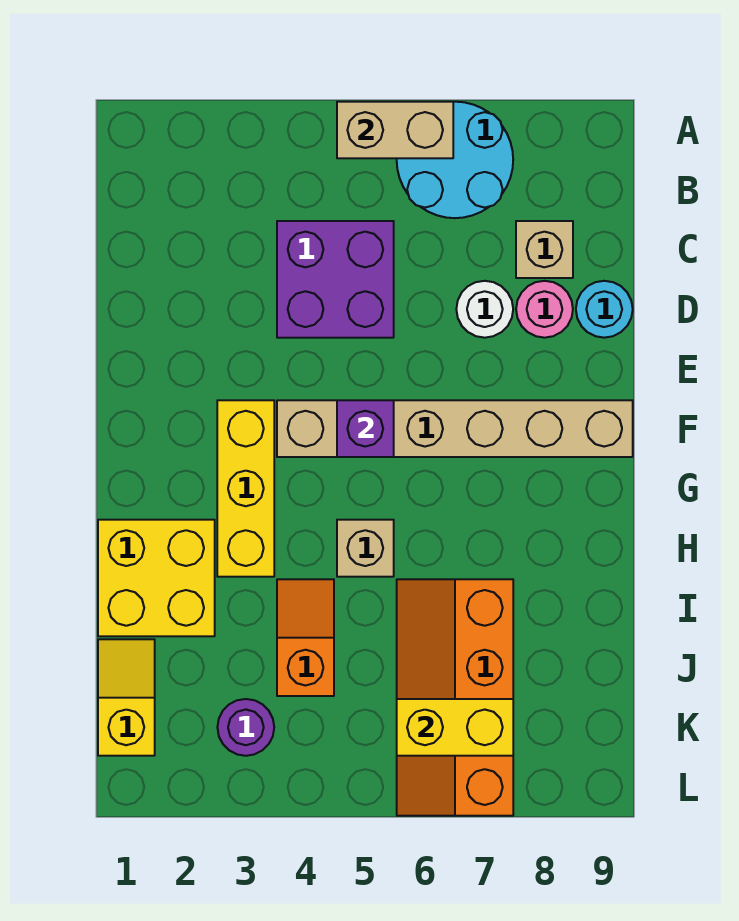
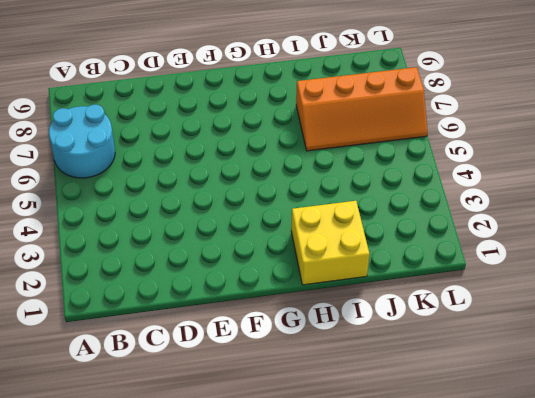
none -> purple brick C4:D5 level 1
none -> tan brick C8 level 1
none -> white round brick D7 level 1

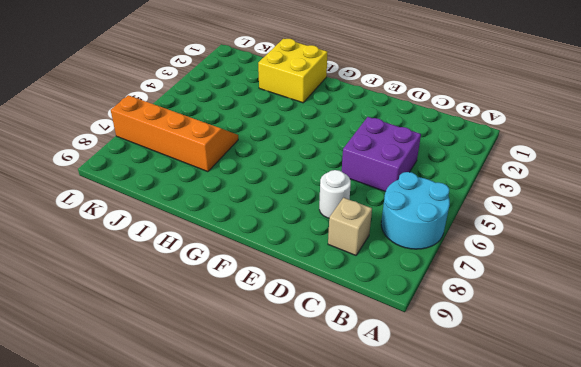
none -> pink round brick D8 level 1
none -> cyan round brick D9 level 1
none -> yellow brick F3:H3 level 1

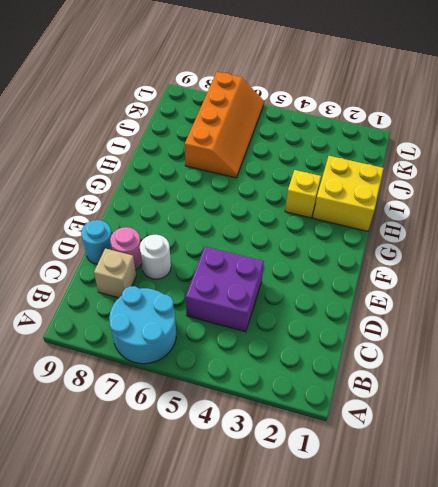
yellow brick H3 level 1 -> yellow brick F3:H3 level 1
none -> tan brick F4:F9 level 1
none -> tan brick H5 level 1
none -> orange slope I4:J4 level 1 top J

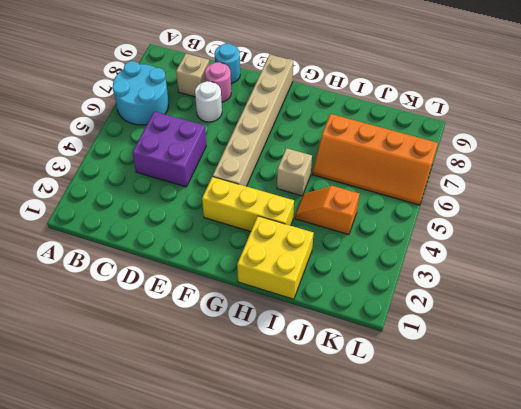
none -> yellow slope J1:K1 level 1 top K
none -> purple round brick K3 level 1
none -> tan brick A5:A6 level 2

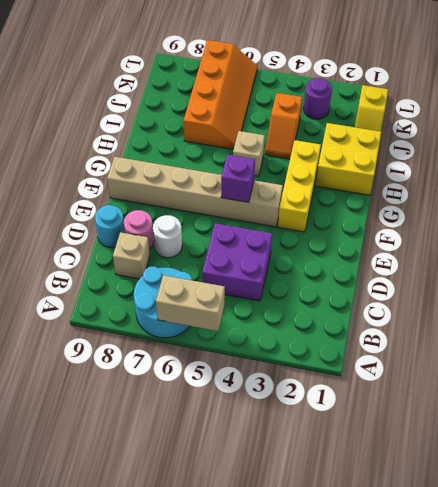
none -> yellow brick K6:K7 level 2

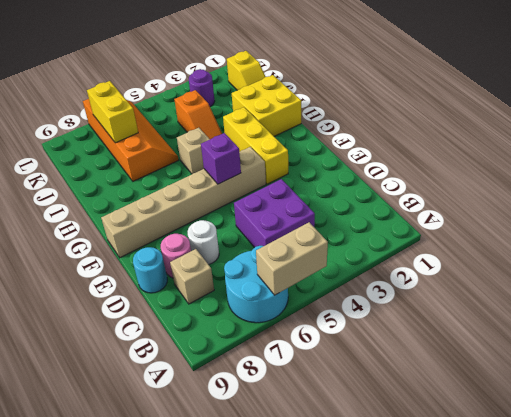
yellow brick J7:K7 level 2 -> yellow brick K6:K7 level 2

